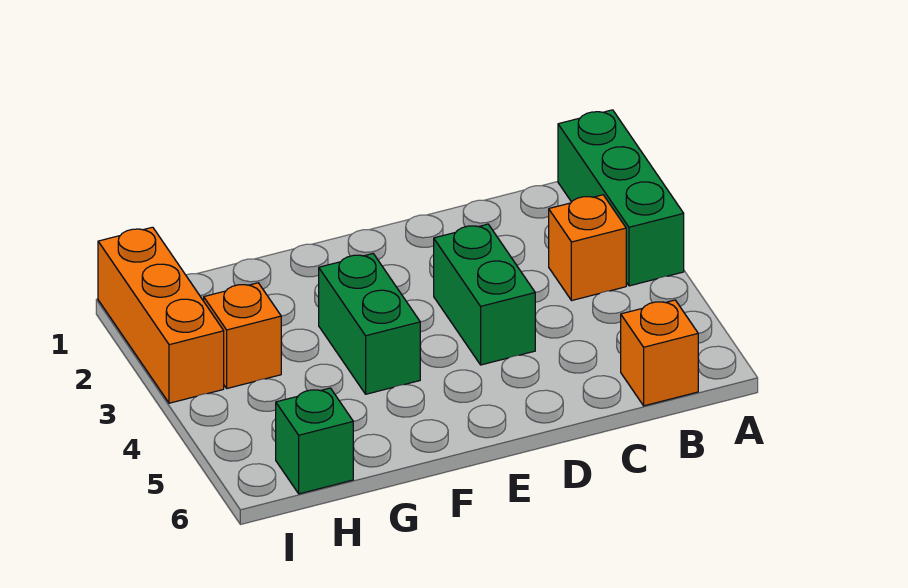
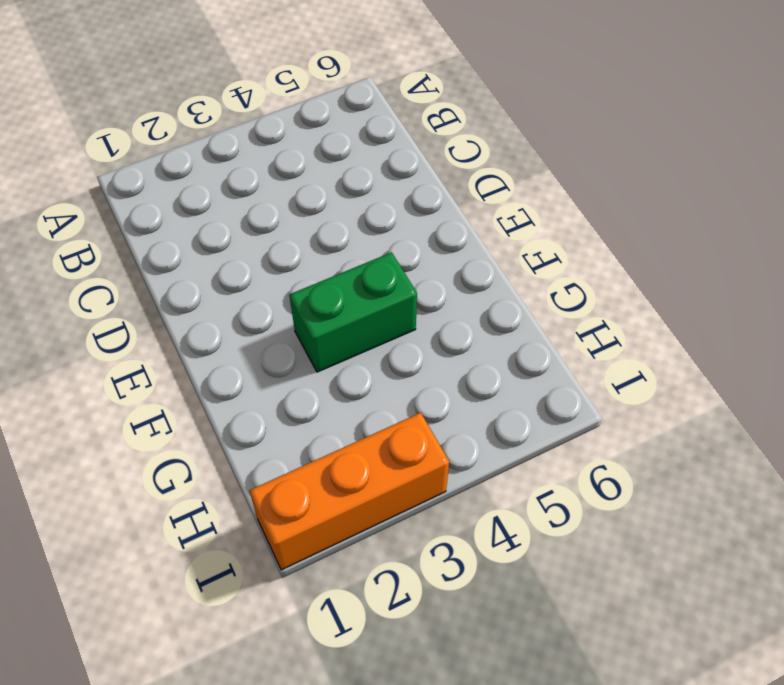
none -> green brick A1:A3 level 1
none -> orange brick B3 level 1

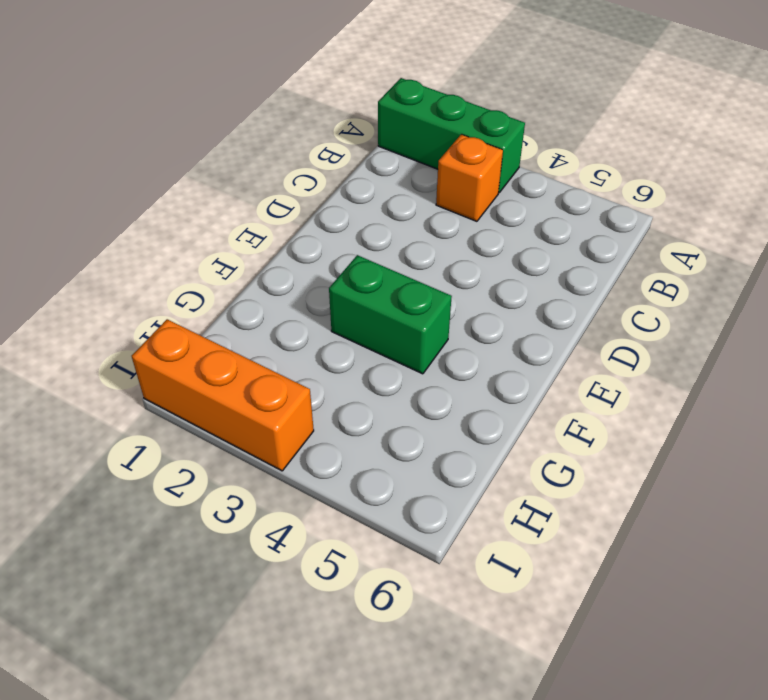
none -> orange brick B6 level 1
none -> green brick D3:D4 level 1

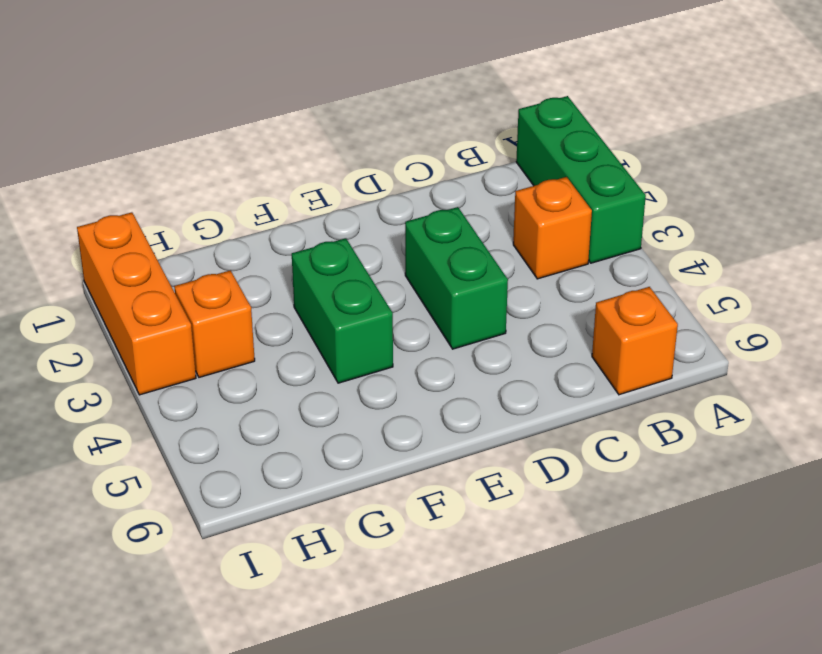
none -> green brick H6 level 1

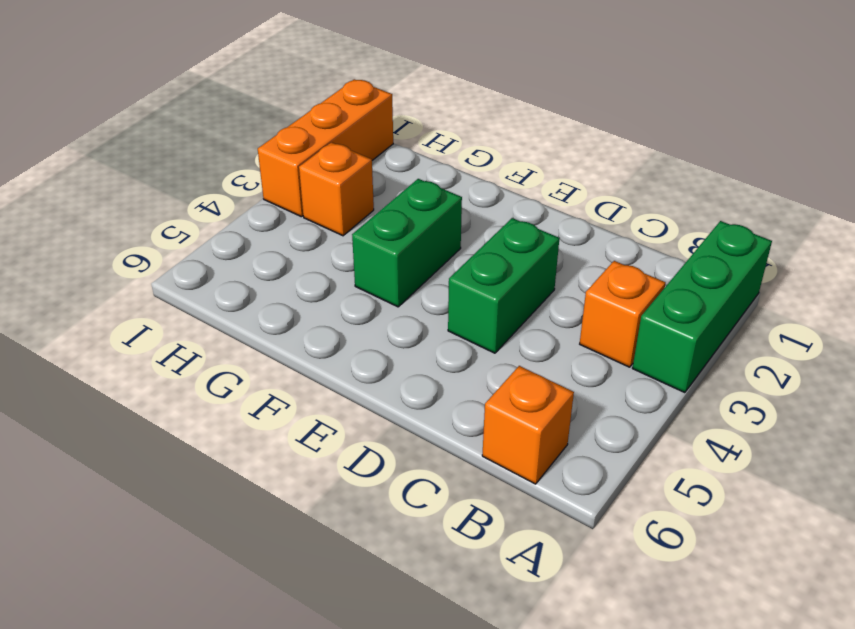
none -> green brick H6 level 1

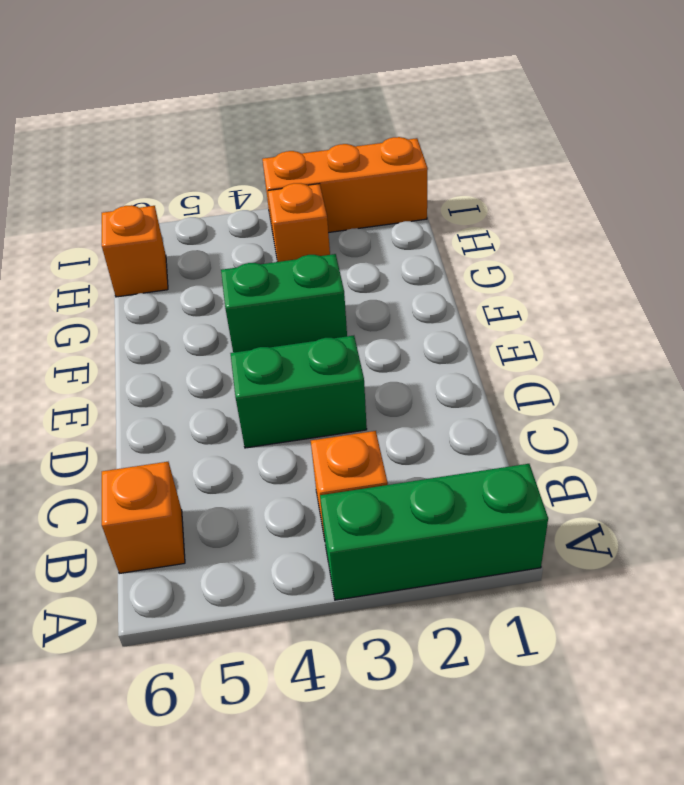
orange brick H6 level 1 -> green brick H6 level 1

